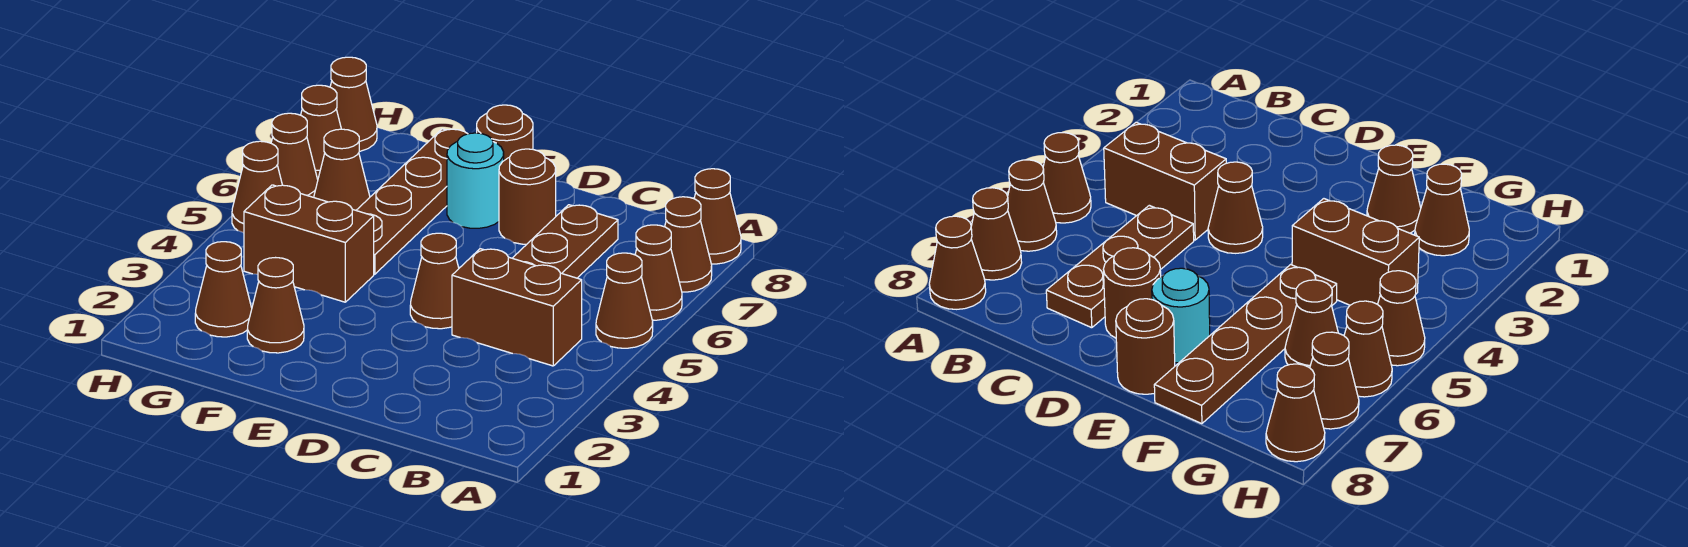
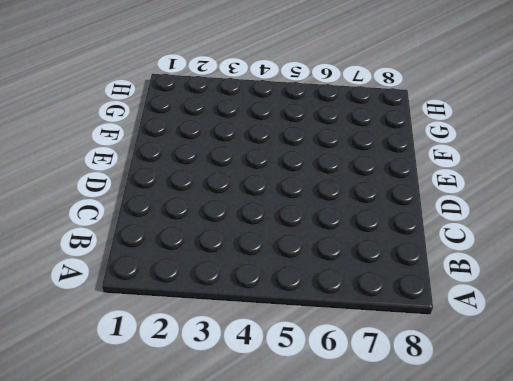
none -> brown cone A5 level 1
none -> brown cone A6 level 1
none -> brown cone A7 level 1

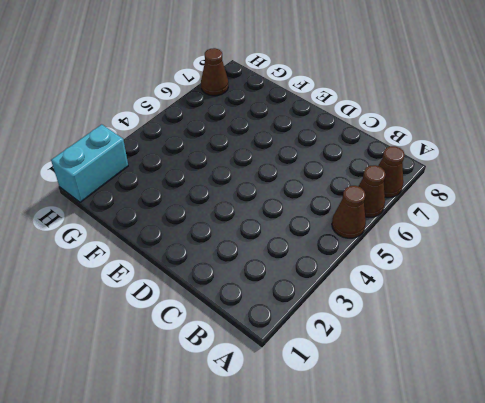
cyan brick H1:H2 level 1 -> none
none -> brown cone A8 level 1
none -> brown brick B4:C4 level 1
none -> brown plate C5:C7 level 1

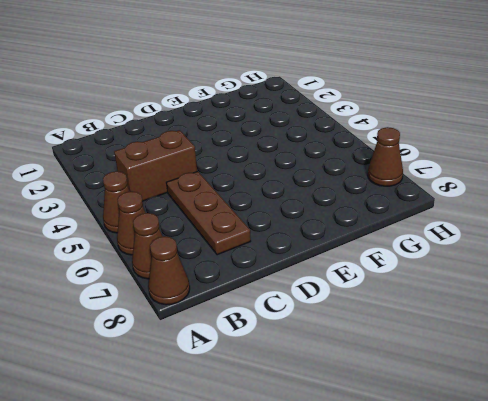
none -> brown cone D4 level 1
none -> brown round brick D7 level 1
none -> cyan round brick E7 level 1

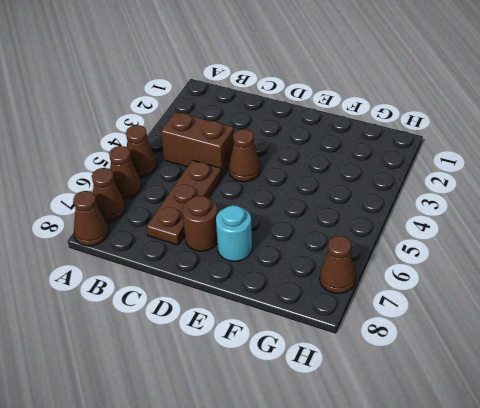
none -> brown round brick E8 level 1
none -> brown cone F2 level 1
none -> brown brick F4:G4 level 1

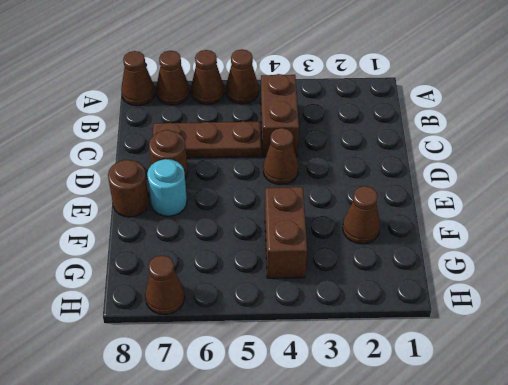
none -> brown plate F5:F8 level 1
none -> brown cone G2 level 1
none -> brown cone G6 level 1

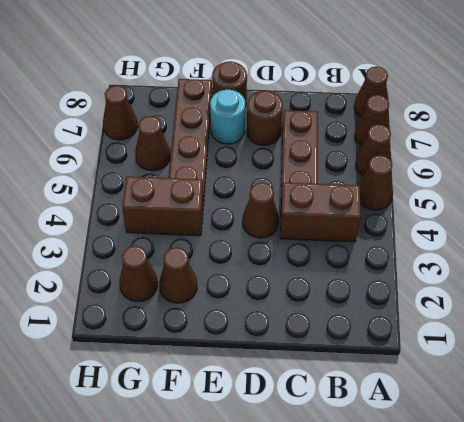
none -> brown cone H5 level 1
none -> brown cone H6 level 1
none -> brown cone H8 level 1

